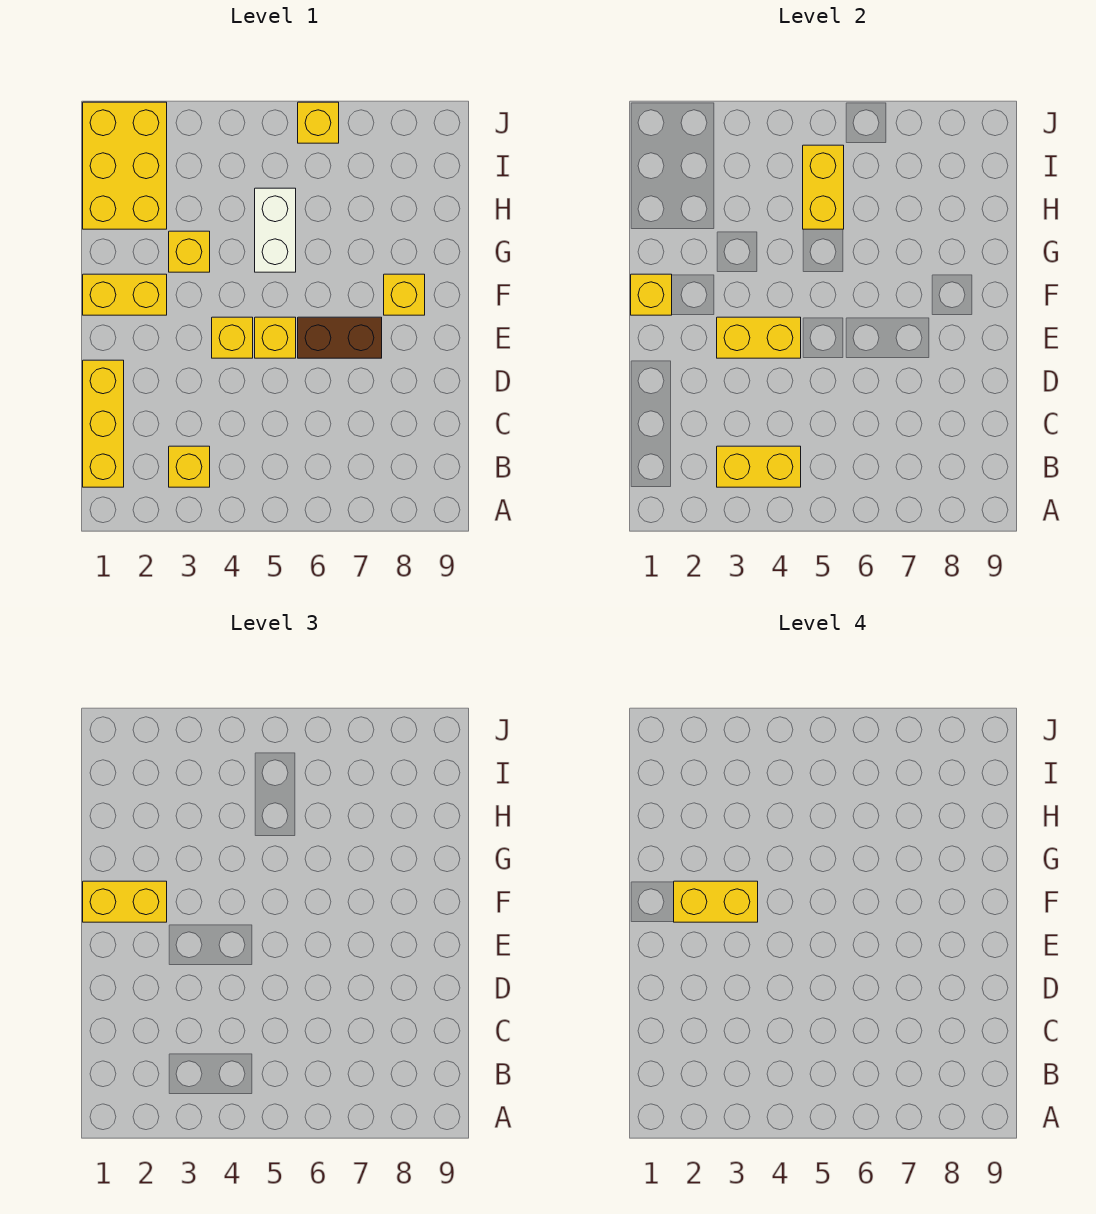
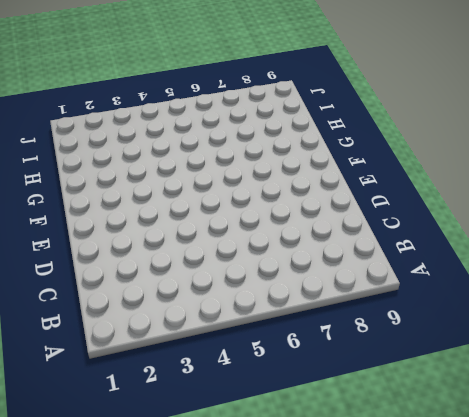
none -> yellow brick B1:D1 level 1
none -> yellow brick B3 level 1
none -> yellow brick E4 level 1

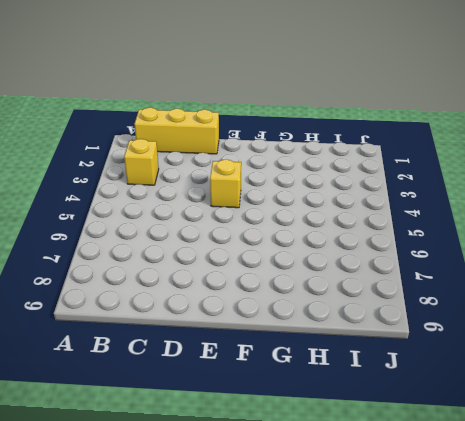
none -> yellow brick E5 level 1
none -> brown brick E6:E7 level 1
none -> yellow brick F1:F2 level 1

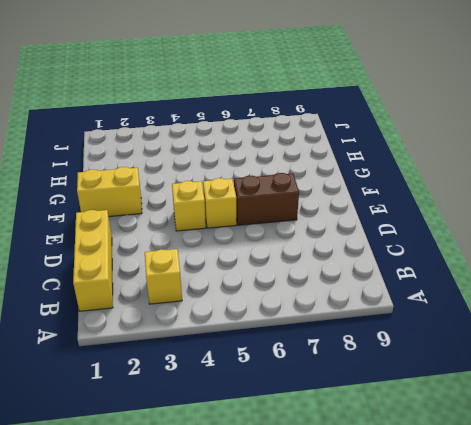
none -> yellow brick F8 level 1
none -> yellow brick G3 level 1
none -> white brick G5:H5 level 1

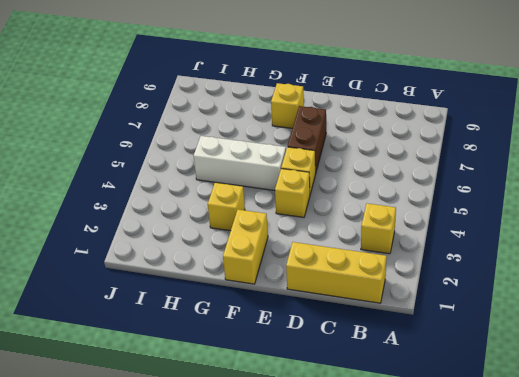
white brick F5:H5 level 1 -> white brick G5:H5 level 1
none -> yellow brick H1:J2 level 1
none -> yellow brick J6 level 1
none -> yellow brick B3:B4 level 2

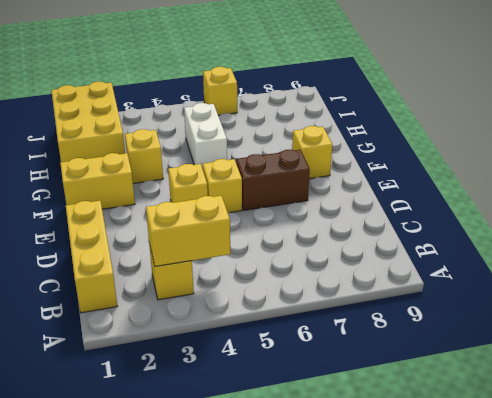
none -> yellow brick E3:E4 level 2
none -> yellow brick F1 level 2
none -> yellow brick H5:I5 level 2

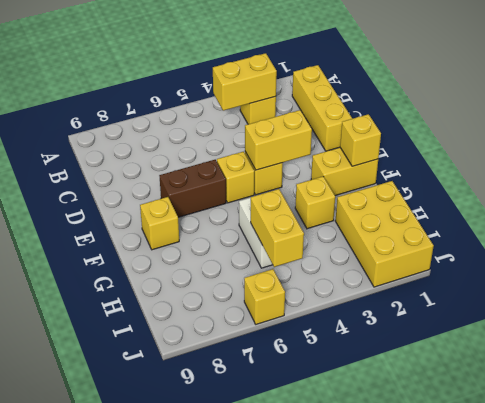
none -> yellow brick F1:F2 level 3
none -> yellow brick F2:F3 level 4

